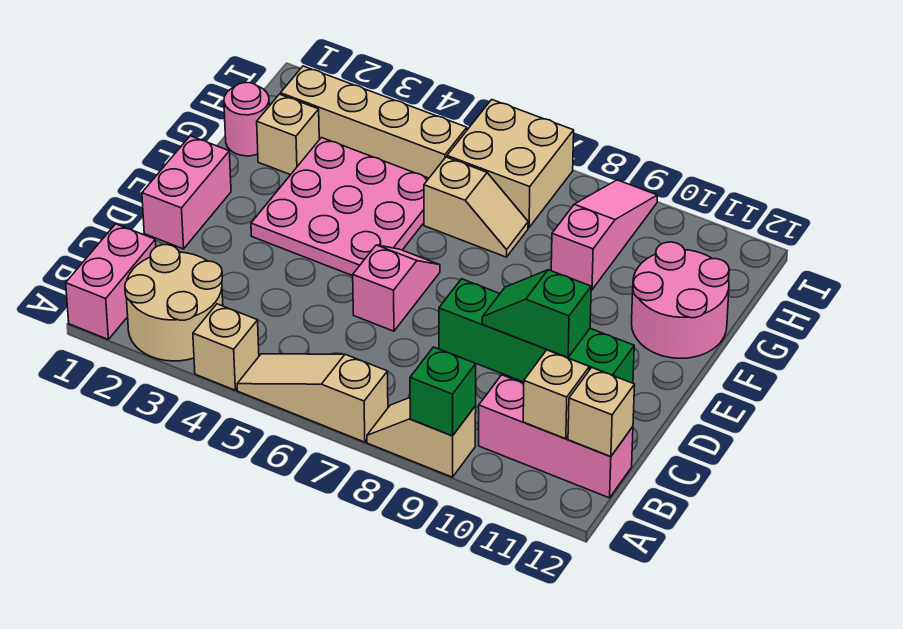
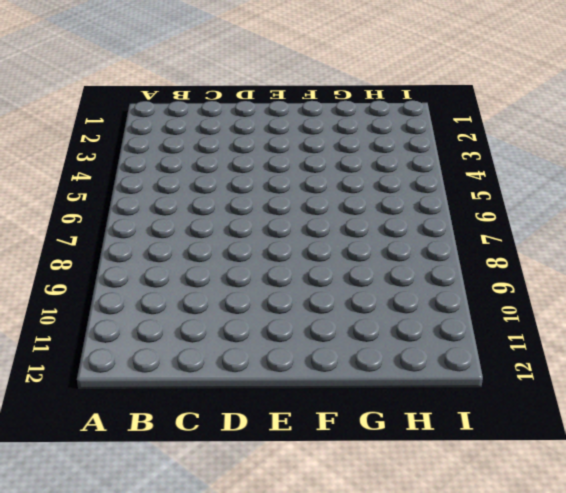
none -> pink brick A1:B1 level 1
none -> tan round brick A2:B3 level 1
none -> tan brick A4 level 1

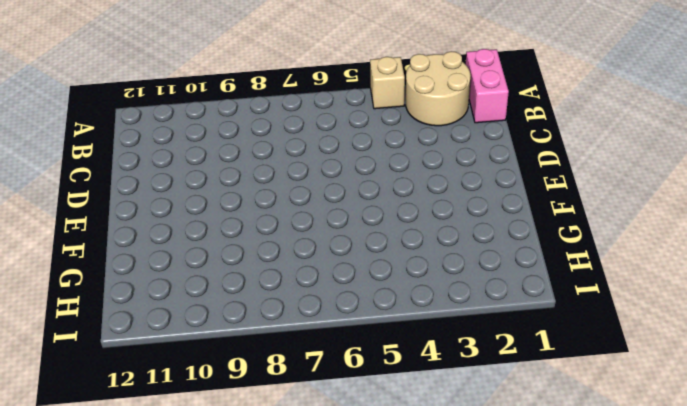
none -> tan slope A5:A7 level 1 top 7
none -> tan slope A8:A9 level 1 top 9
none -> pink brick B10:B12 level 1

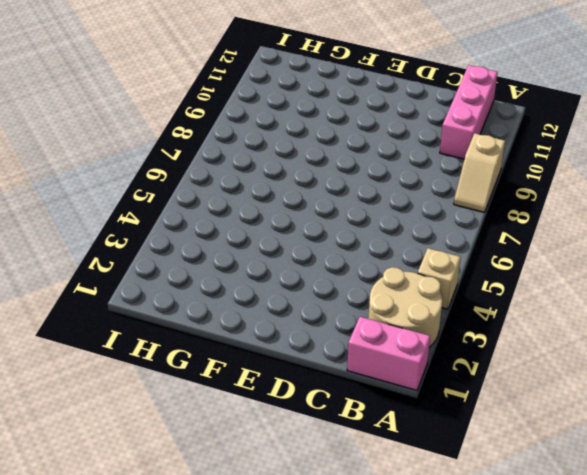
none -> tan slope A5:A7 level 1 top 7
none -> pink brick D1:E1 level 1
none -> pink slope D6:E6 level 1 top D

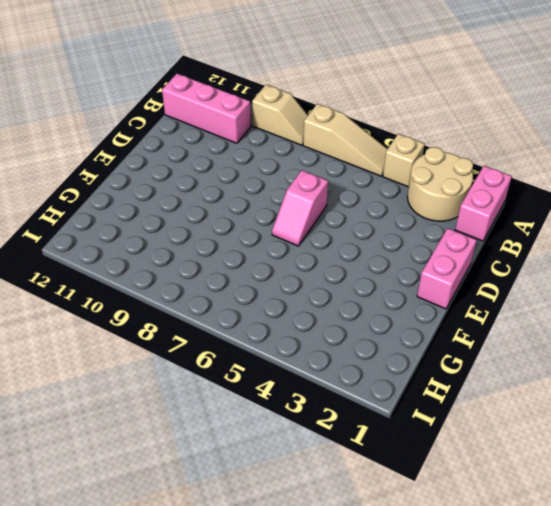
none -> green brick D8:D11 level 1
none -> pink plate E3:G5 level 1
none -> pink round brick F11:G12 level 1

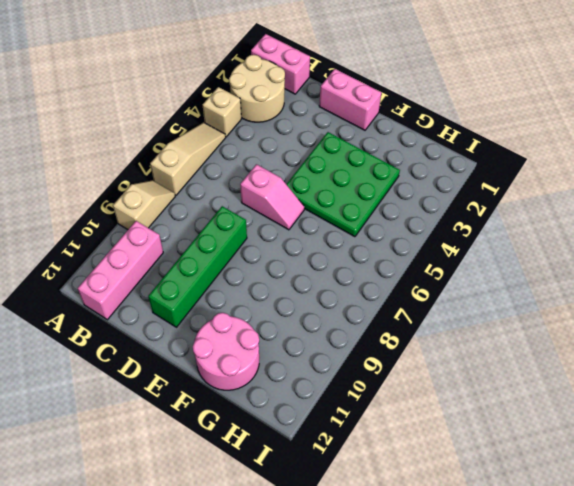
green plate E3:G5 level 1 -> pink plate E3:G5 level 1
none -> pink round brick G1 level 1
none -> tan brick G2 level 1
none -> tan slope G6:G7 level 1 top 6

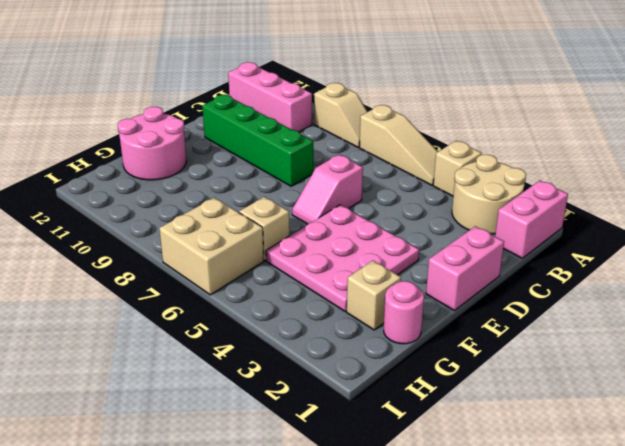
none -> pink slope G9:I9 level 1 top G
none -> tan brick H2:H5 level 1
none -> green brick A9 level 2

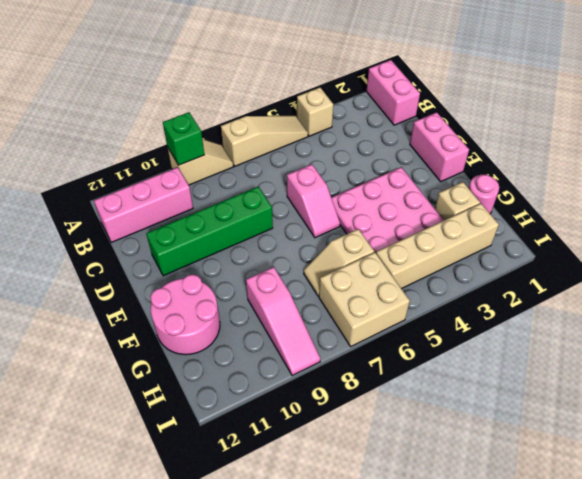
none -> tan round brick A2:B3 level 1
none -> tan brick B11 level 2
none -> tan brick B12 level 2

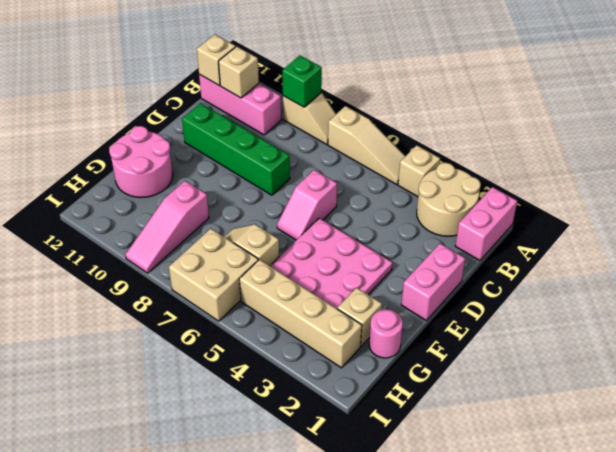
none -> green slope D9:D10 level 2 top 10

